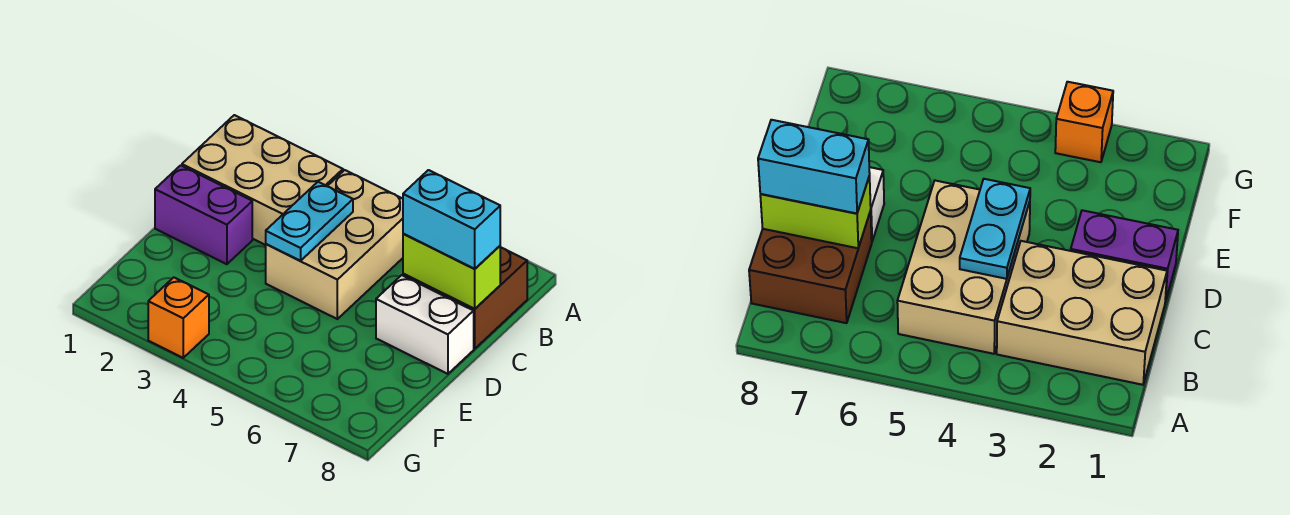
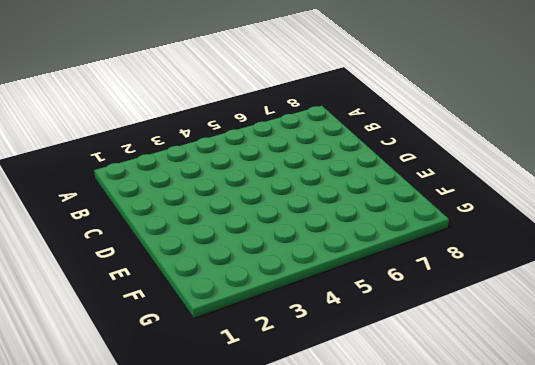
none -> tan brick B1:C3 level 1
none -> tan brick B4:D5 level 1

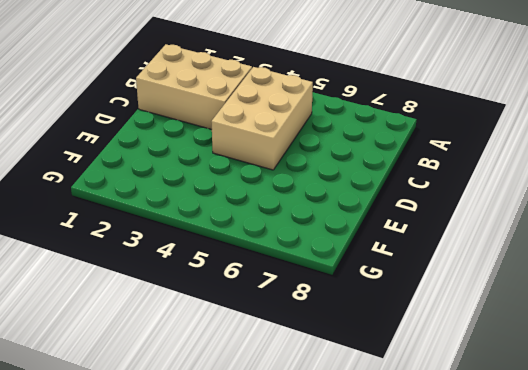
none -> brown brick B7:C8 level 1
none -> purple brick D1:D2 level 1

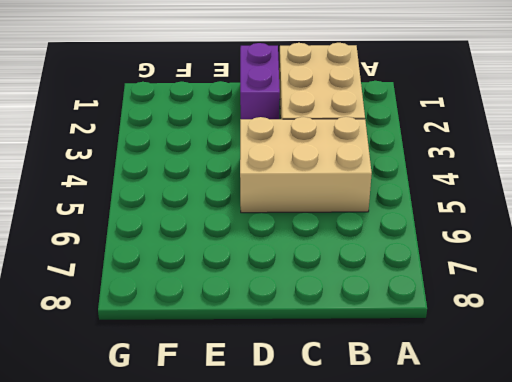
none -> brown brick B7:C8 level 1
none -> white brick D7:D8 level 1

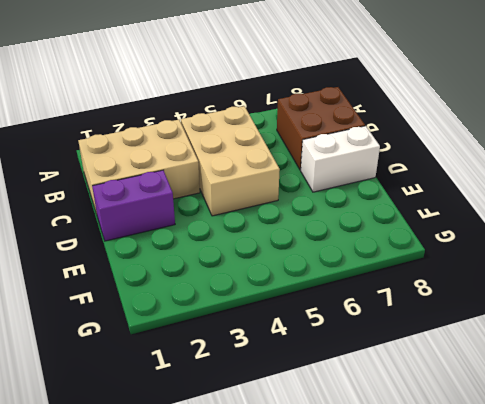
none -> orange brick G3 level 1
none -> cyan plate C4:D4 level 2

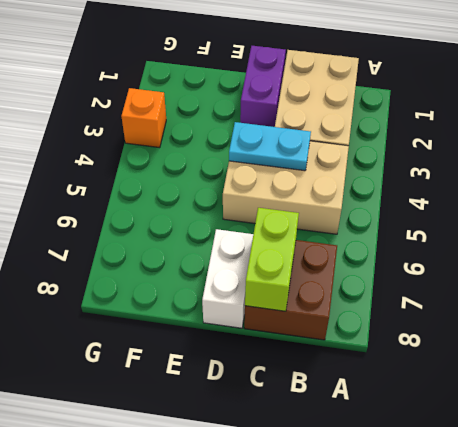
none -> cyan brick C7:C8 level 3

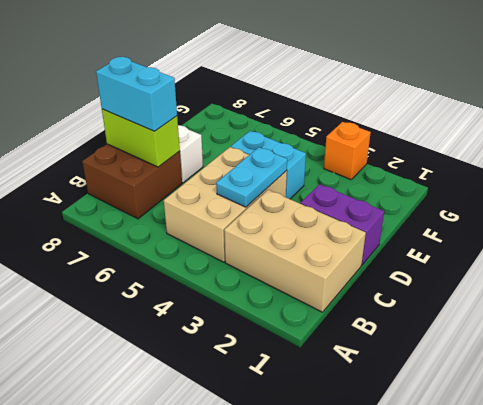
cyan brick E4:E5 level 1 -> none

